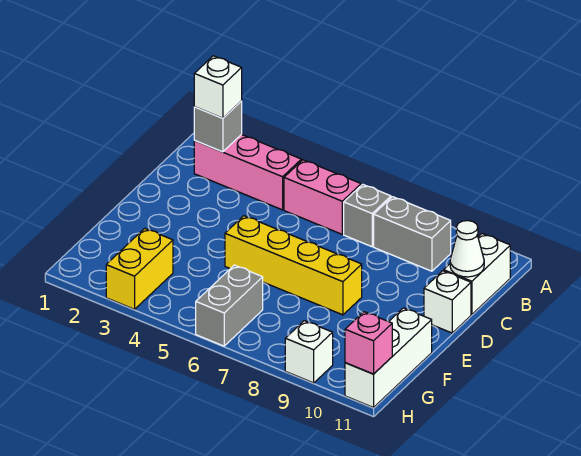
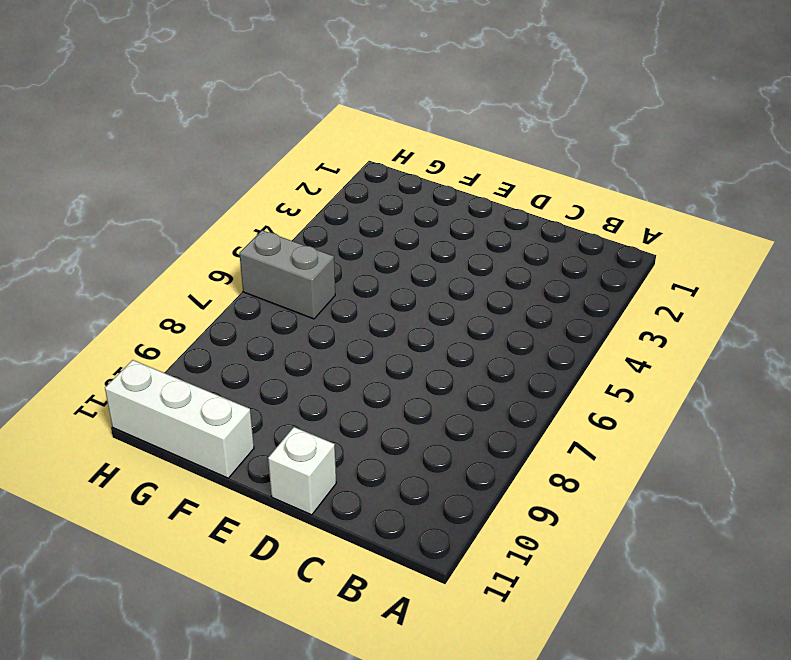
none -> pink brick B2:B4 level 1
none -> pink brick B5:B6 level 1
none -> grey brick B7 level 1

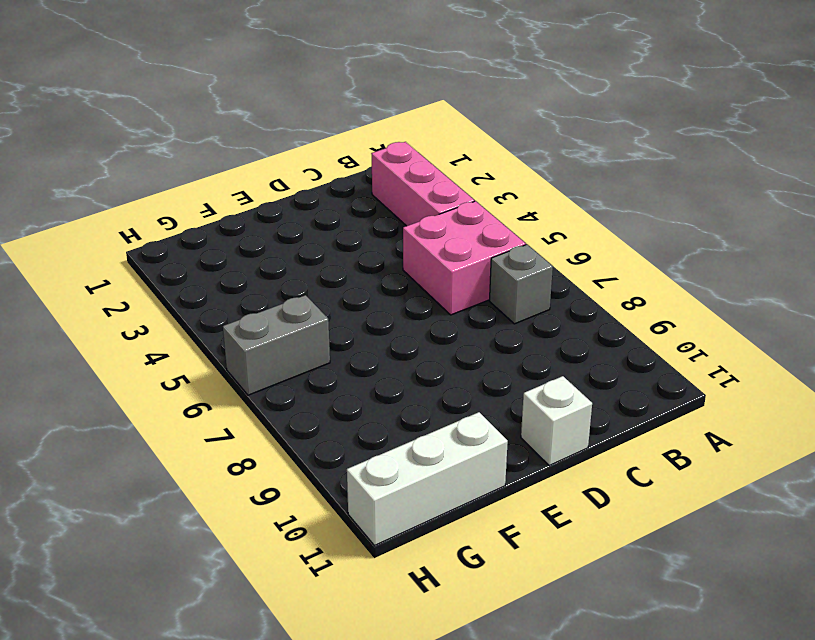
pink brick B5:C6 level 1 -> pink brick B5:B6 level 1
none -> grey brick B8:B9 level 1
none -> white brick B11:C11 level 1
none -> yellow brick E5:E8 level 1

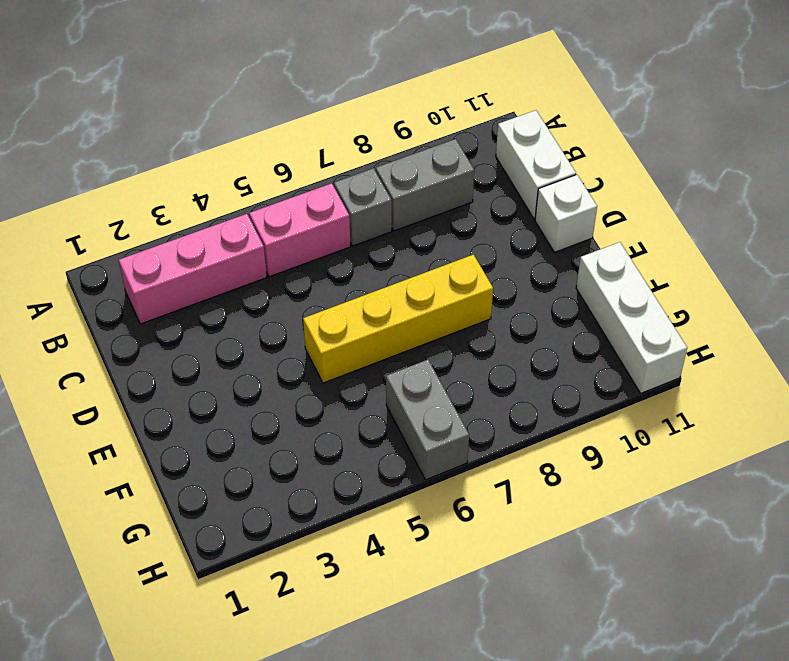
none -> yellow brick G3:H3 level 1
none -> white brick H9 level 1
none -> grey brick B2 level 2

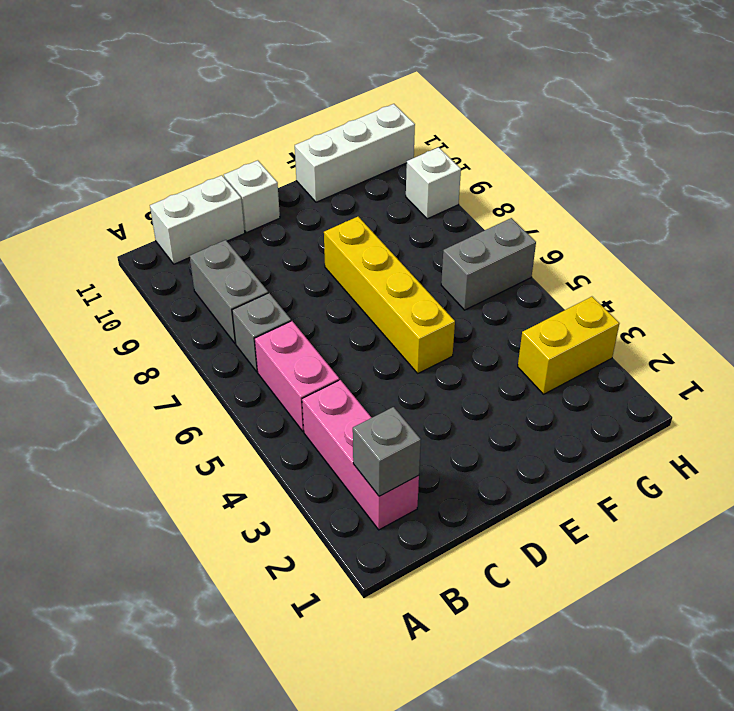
none -> white cone C11 level 2
none -> pink brick H11 level 2
none -> white brick B2 level 3

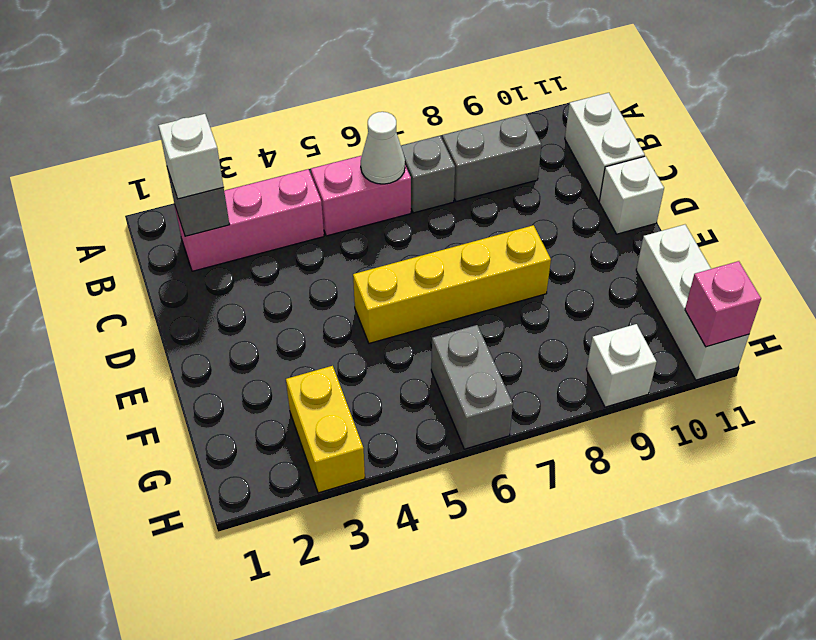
white cone B6 level 2 -> white cone C11 level 2

